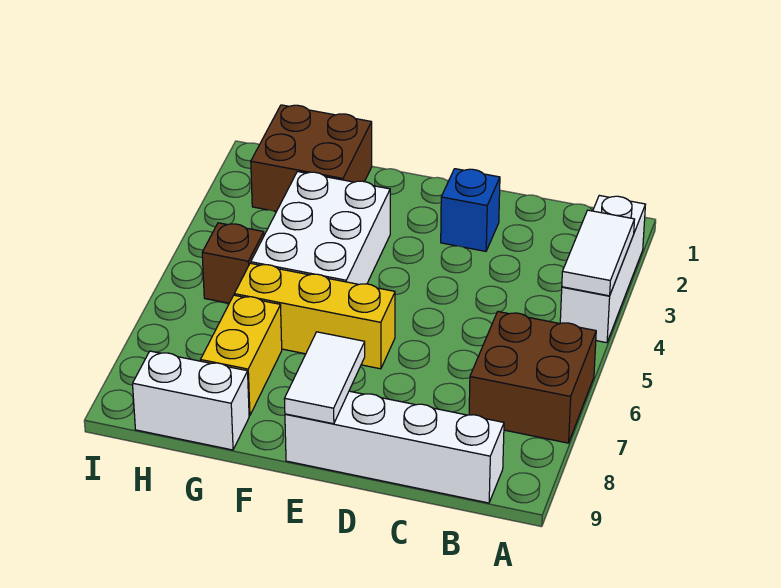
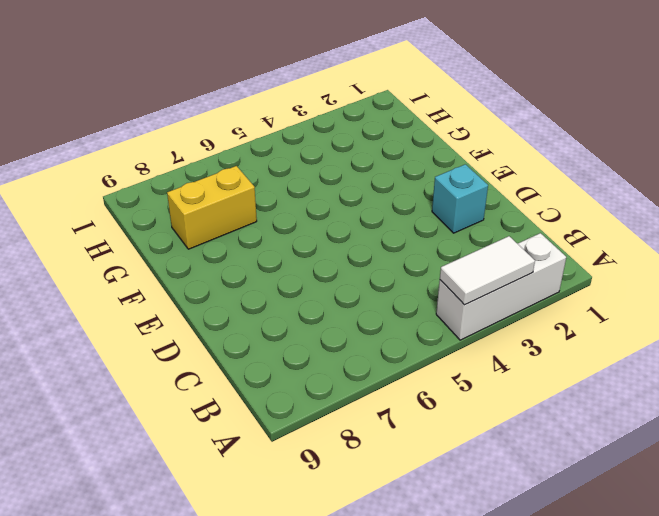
cyan brick D2 level 1 -> blue brick D2 level 1
none -> brown brick A6:B7 level 1
none -> white brick B9:E9 level 1
none -> yellow brick E6:G6 level 1

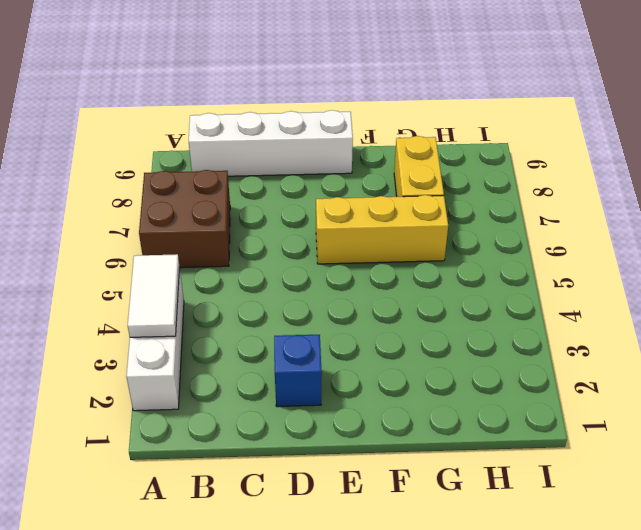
none -> white brick F3:G5 level 1
none -> brown brick G1:H2 level 1
none -> white brick G9:H9 level 1

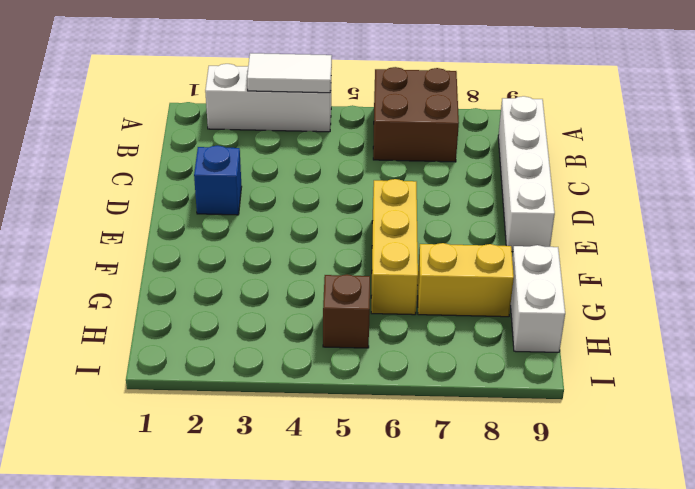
none -> white brick F3:G5 level 1
none -> brown brick G1:H2 level 1
none -> white tile E8:E9 level 2

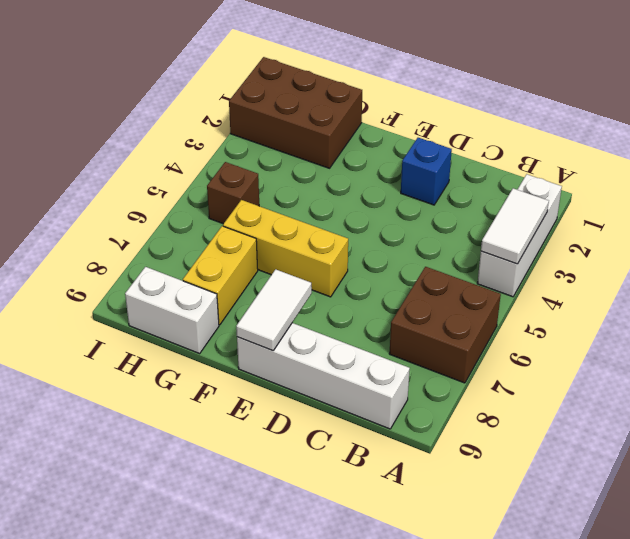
brown brick G1:I2 level 1 -> brown brick G1:H2 level 1
none -> white brick F3:G5 level 1

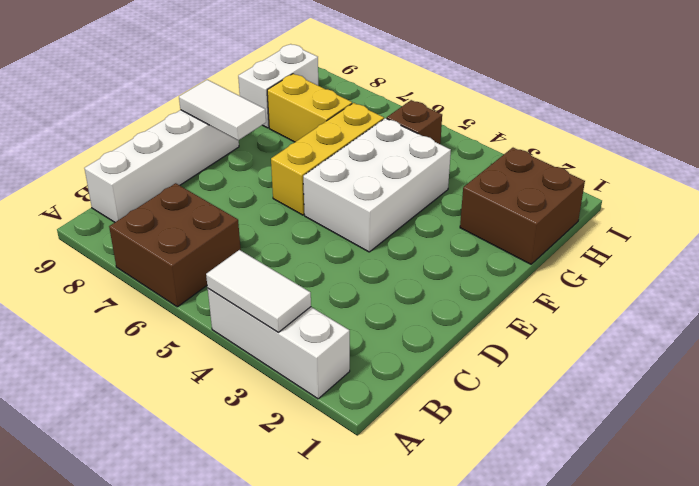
white brick E4:G5 level 1 -> white brick F3:G5 level 1
none -> blue brick D2 level 1

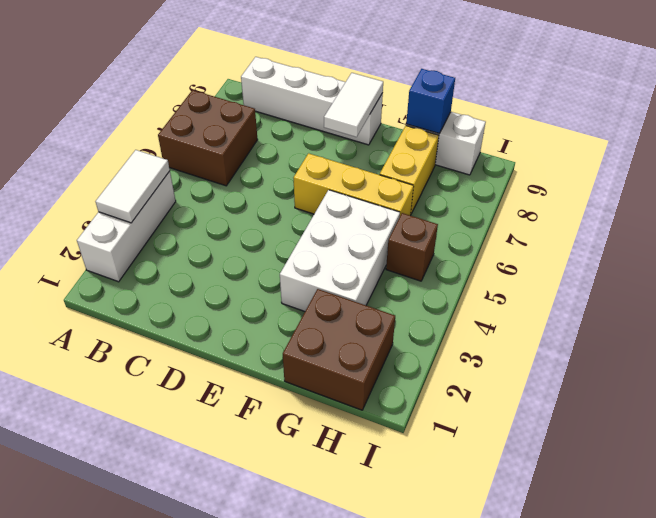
blue brick G9 level 2 -> blue brick D2 level 1

